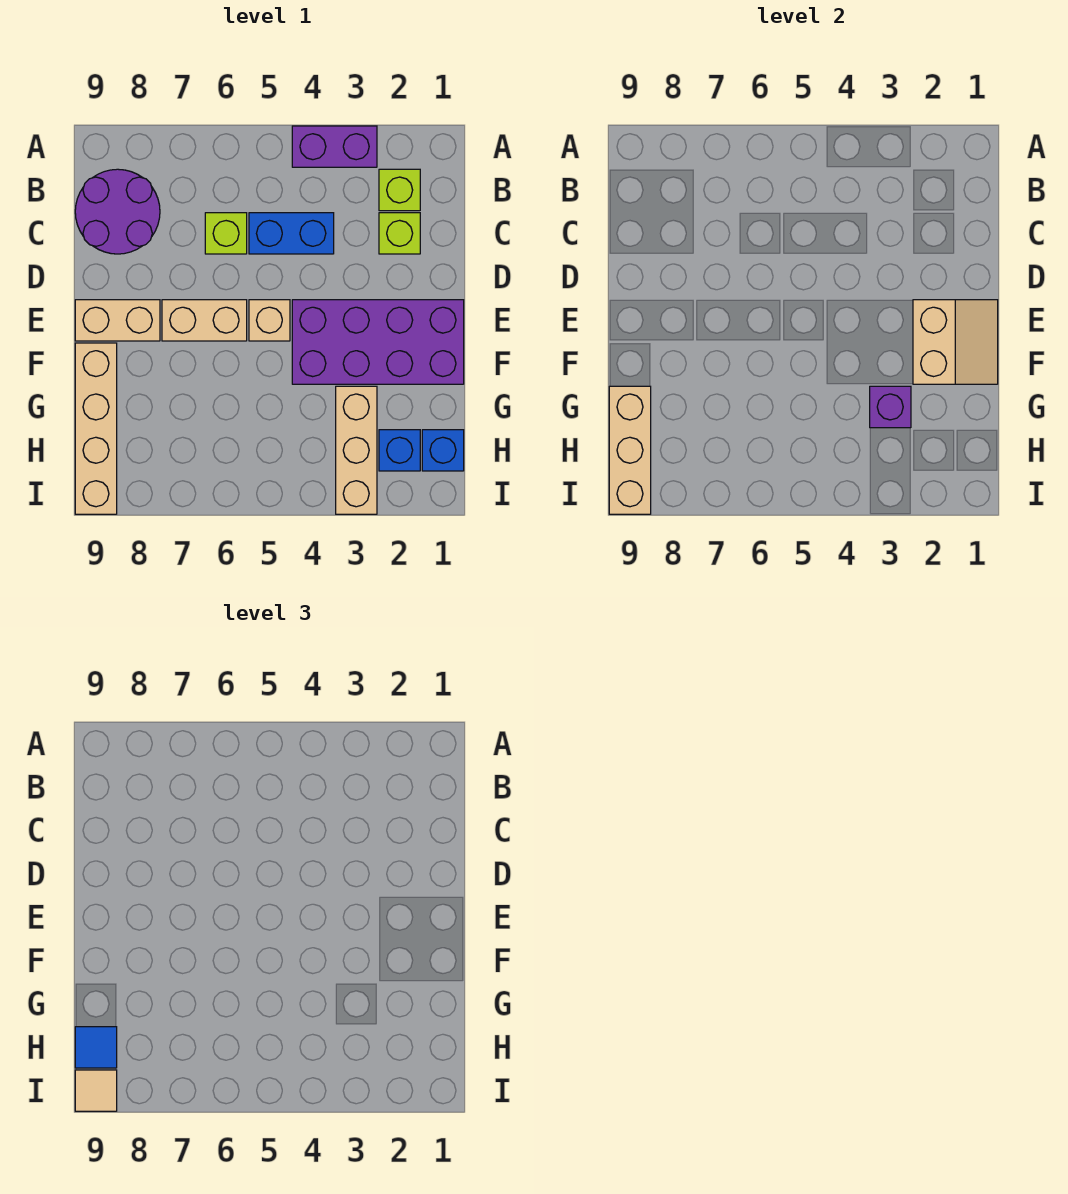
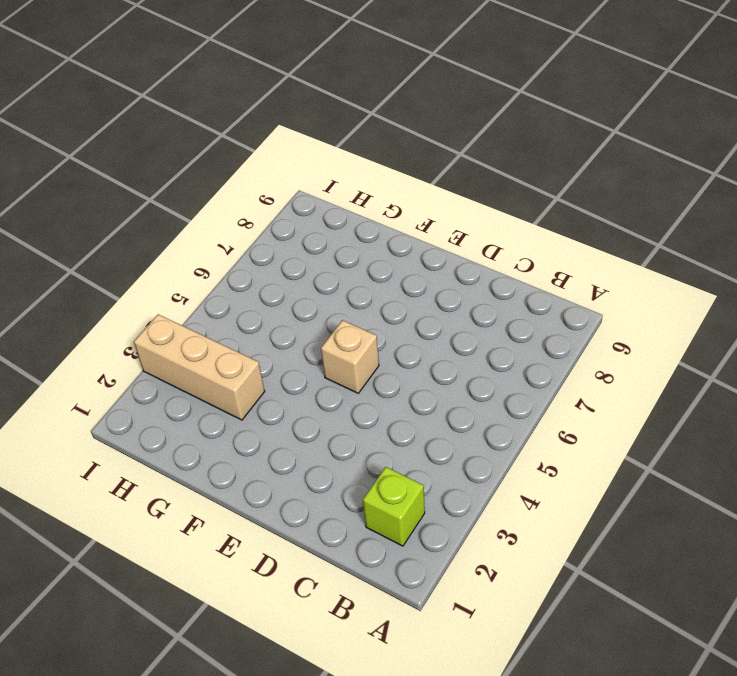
none -> purple brick A3:A4 level 1
none -> purple round brick B8:C9 level 1
none -> lime brick C2 level 1

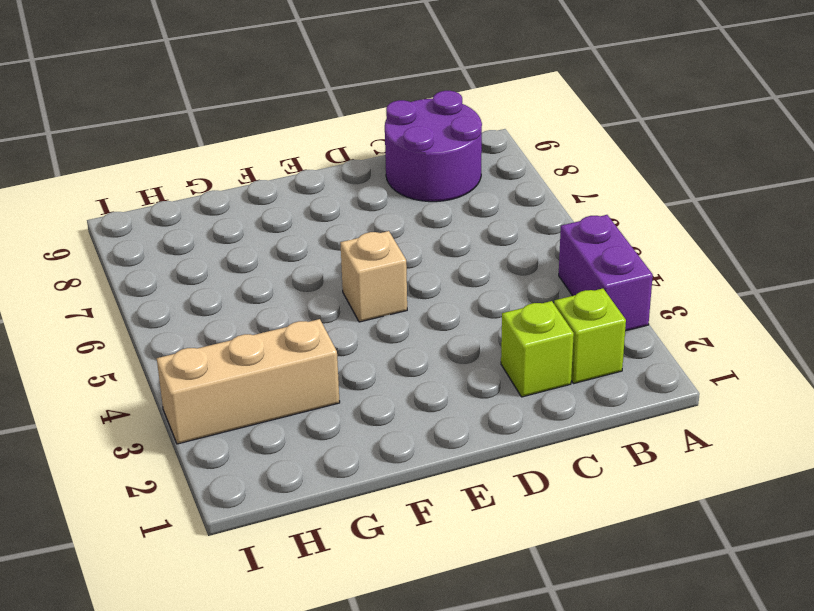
none -> blue brick C4:C5 level 1
none -> lime brick C6 level 1
none -> purple brick E1:F4 level 1

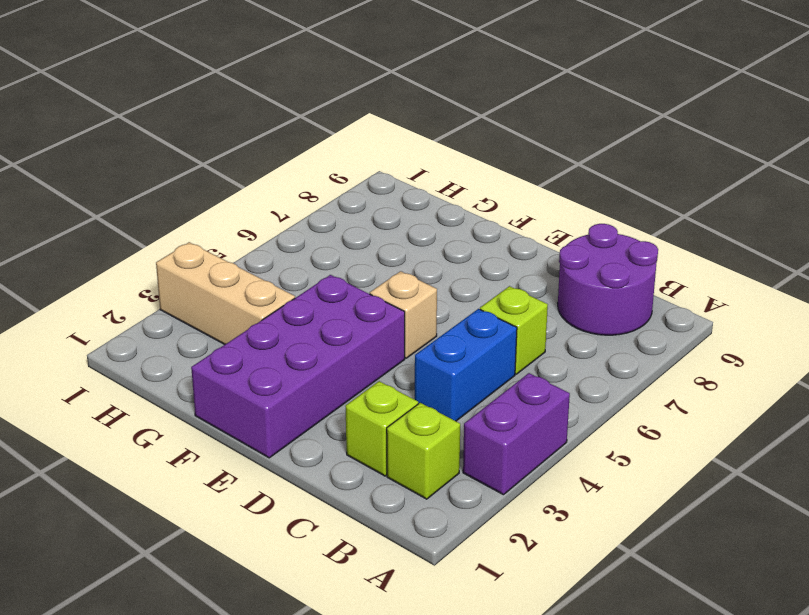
none -> tan brick E6:E7 level 1
none -> tan brick E8:E9 level 1
none -> tan brick F9:I9 level 1

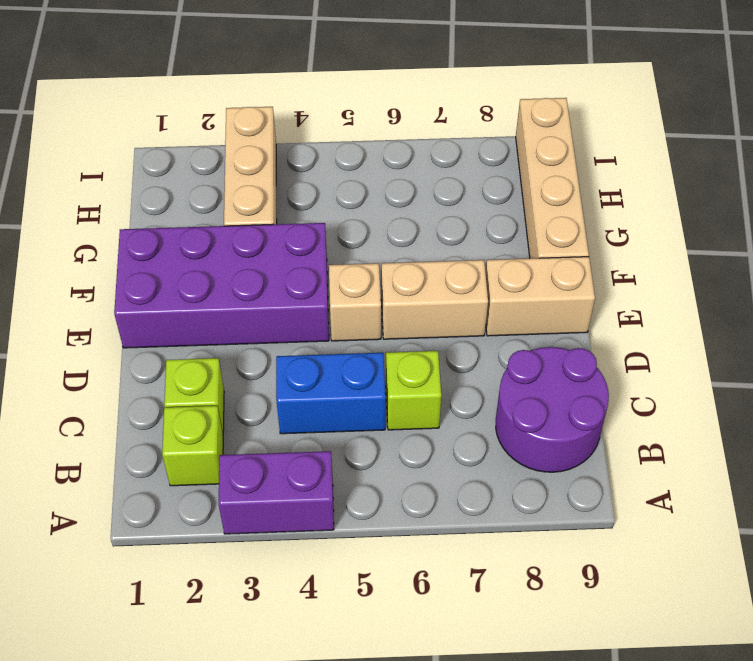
none -> blue brick H1 level 1
none -> blue brick H2 level 1
none -> tan slope E1:F2 level 2 top 2

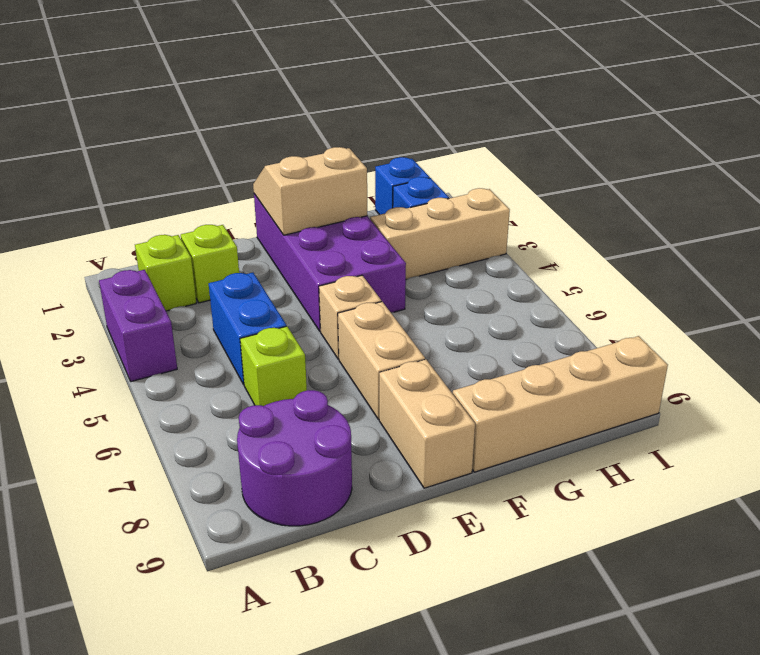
none -> purple brick G3 level 2
none -> tan brick G9:I9 level 2
none -> blue tile H9 level 3

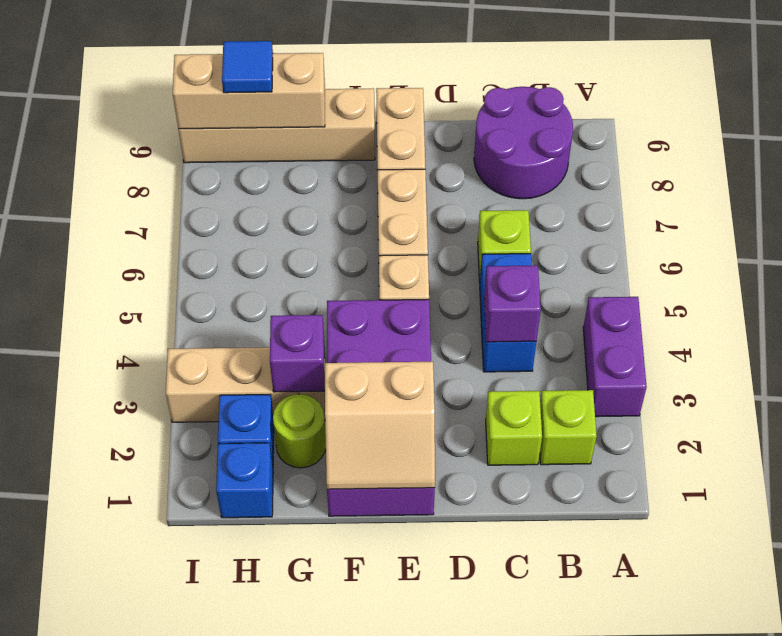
purple brick C4 level 2 -> none
lime round brick G2 level 1 -> none
none -> tan tile I9 level 3

